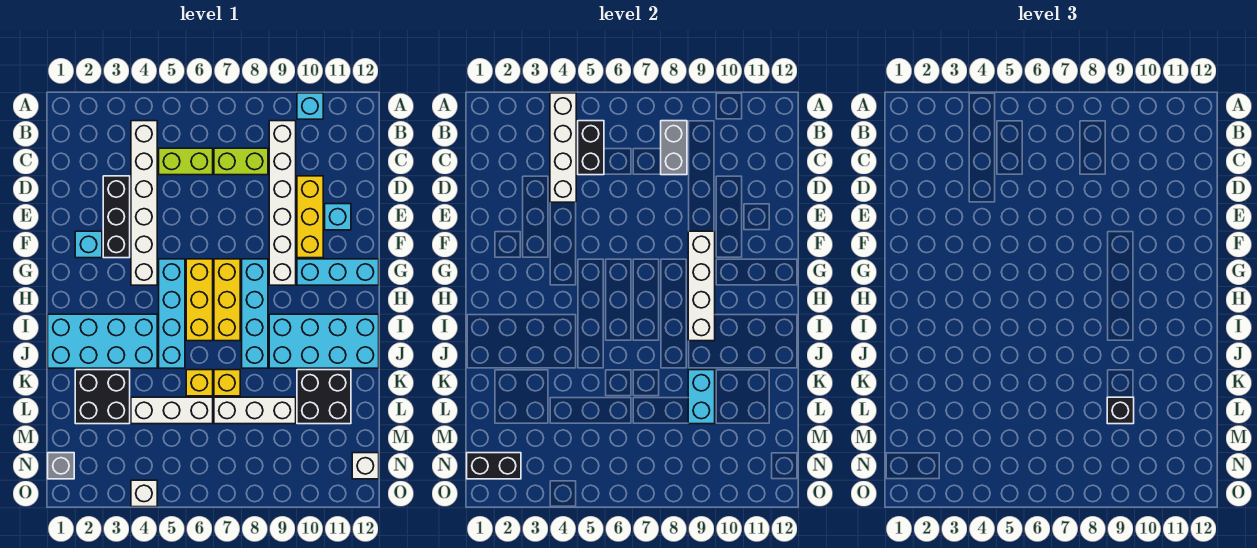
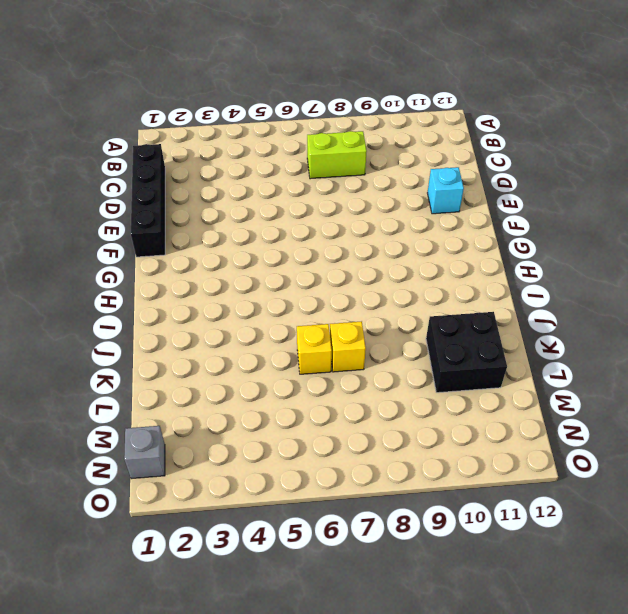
black brick C1:F1 level 1 -> none
none -> cyan brick A10 level 1
none -> white brick B4:G4 level 1
none -> white brick B9:G9 level 1
none -> lime brick C5:C6 level 1

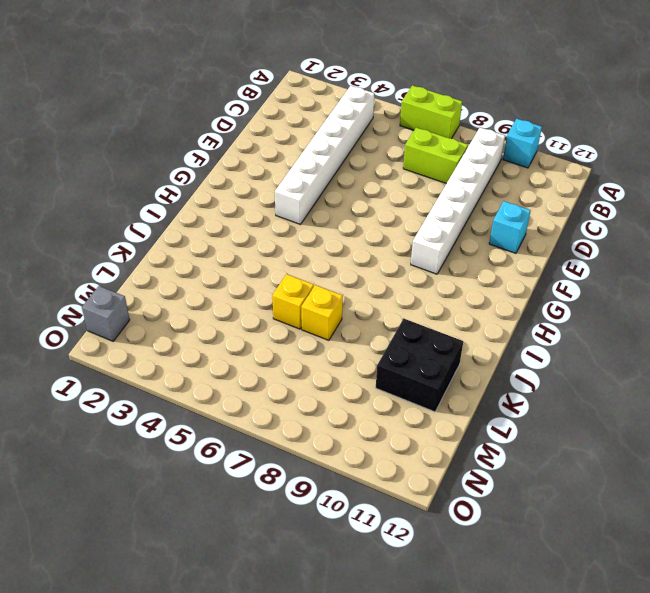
lime brick A6:A7 level 1 -> lime brick C5:C6 level 1
none -> black brick D3:F3 level 1
none -> yellow brick D10:F10 level 1
none -> cyan brick F2 level 1
none -> cyan brick G5:J5 level 1

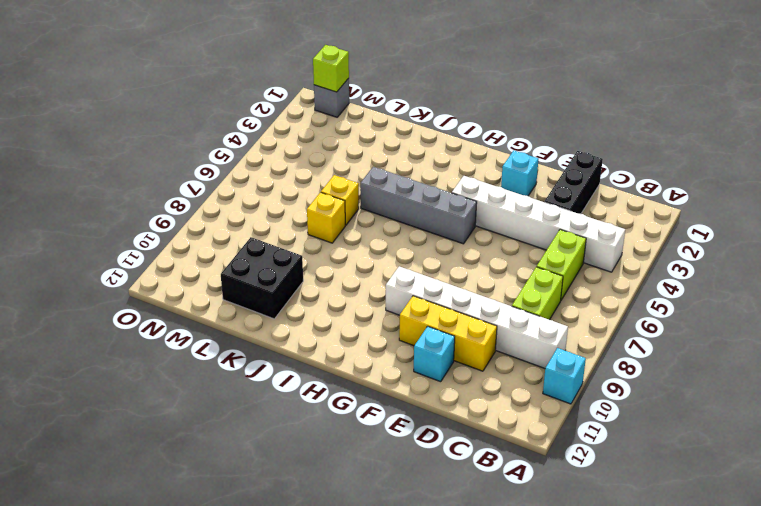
black brick D1:D3 level 1 -> black brick D3:F3 level 1
grey brick G5:J5 level 1 -> cyan brick G5:J5 level 1
lime brick N1 level 2 -> black brick N1:N2 level 2
none -> yellow brick G6:I6 level 1
none -> yellow brick G7:I7 level 1
none -> cyan brick G8:J8 level 1
none -> cyan brick G10:G12 level 1

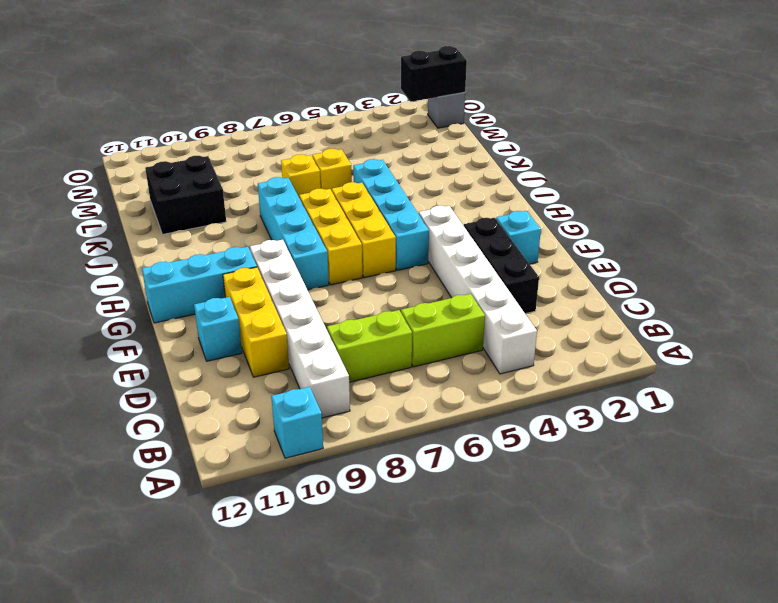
none -> cyan brick I1:J4 level 1
none -> cyan brick I9:J12 level 1
none -> black brick K2:L3 level 1
none -> white brick L4:L6 level 1

